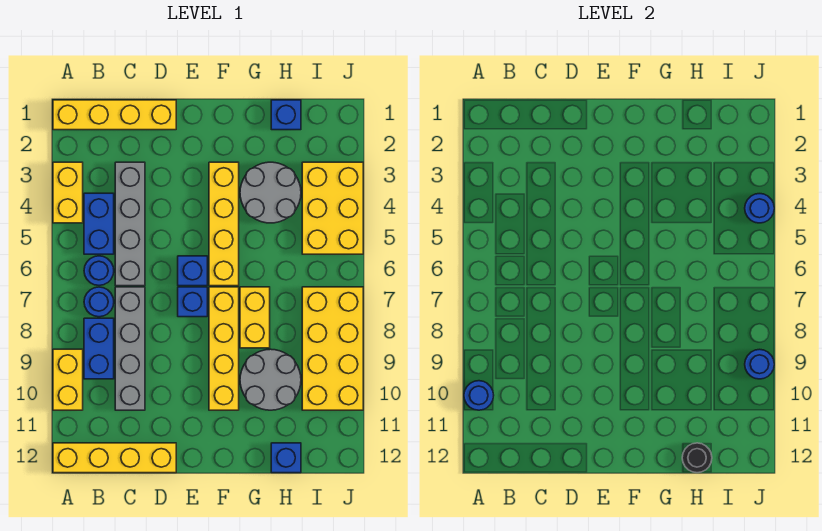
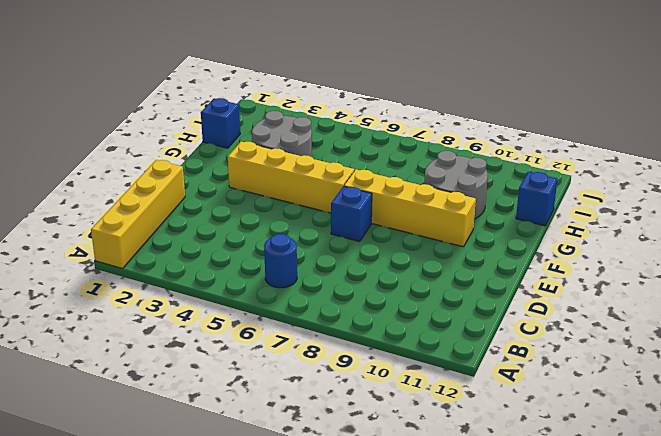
none -> yellow brick A3:A4 level 1
none -> yellow brick A9:A10 level 1
none -> yellow brick A12:D12 level 1

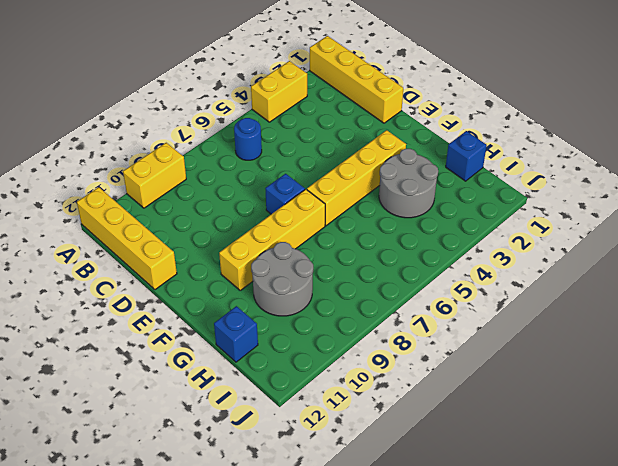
none -> blue brick B4:B5 level 1
none -> blue round brick B7 level 1
none -> blue brick B8:B9 level 1

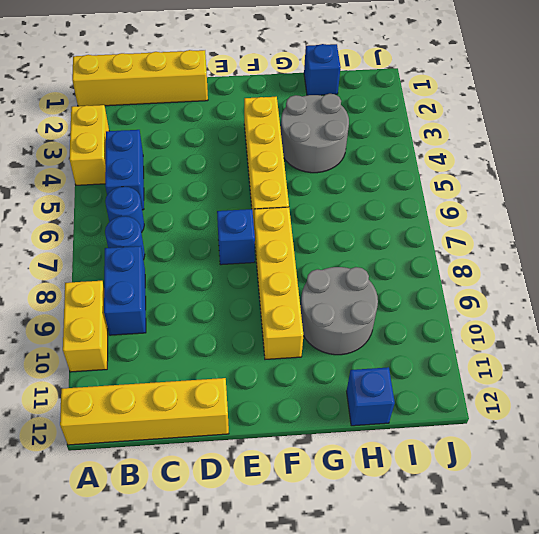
none -> grey brick C3:C6 level 1
none -> grey brick C7:C10 level 1
none -> blue brick E6 level 1

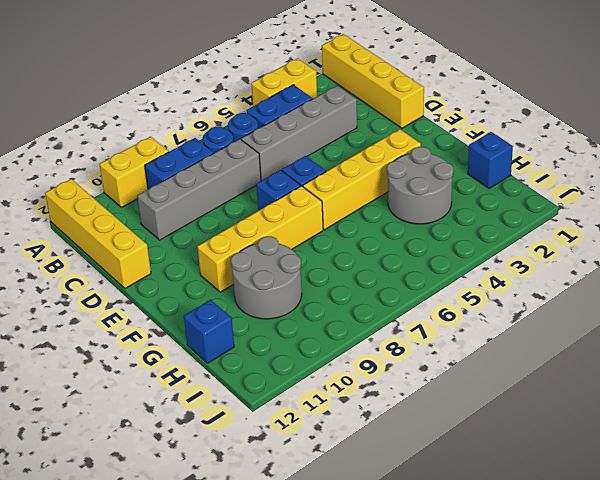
none -> yellow brick G7:G8 level 1
none -> yellow brick I3:J5 level 1
none -> yellow brick I7:J10 level 1

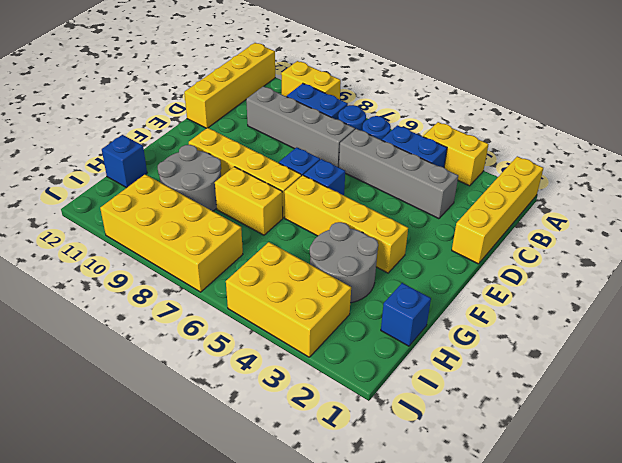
none -> blue round brick A10 level 2
none -> black round brick H12 level 2
none -> blue round brick J4 level 2

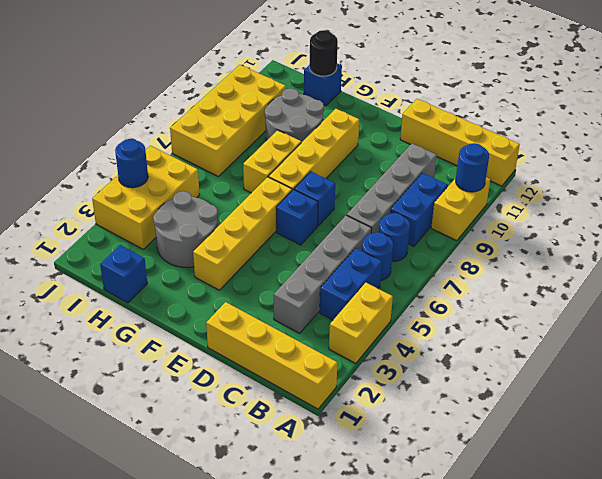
none -> blue round brick J9 level 2

